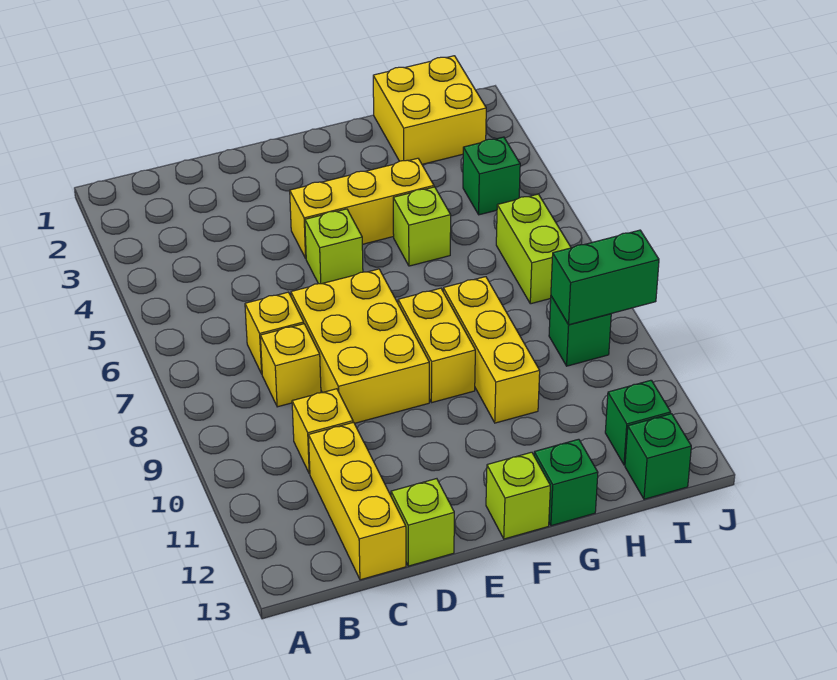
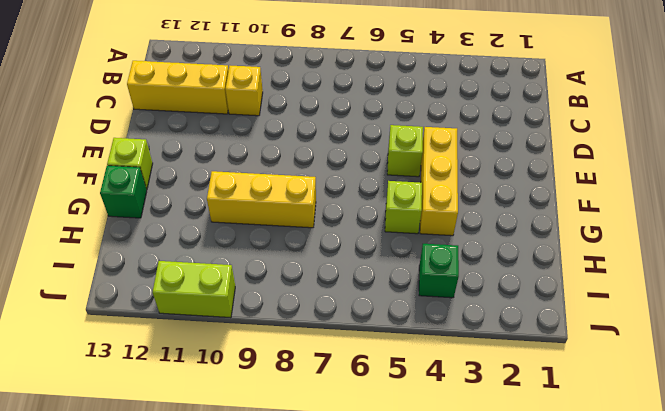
lime brick J10:J11 level 1 -> lime brick I6:I7 level 1
none -> yellow brick C7 level 1
none -> yellow brick C8 level 1
none -> yellow brick D7:E9 level 1

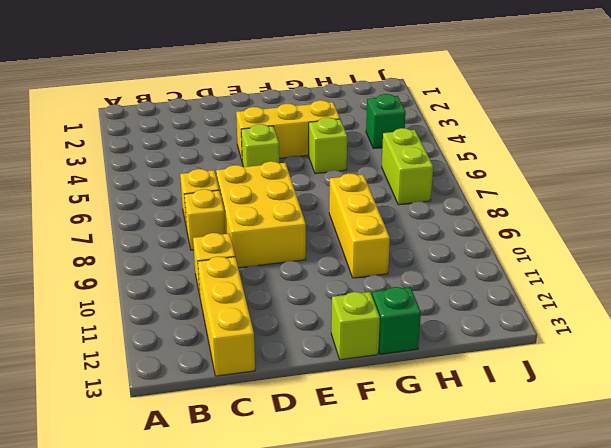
none -> lime brick D13 level 1
none -> yellow brick F8:F9 level 1
none -> yellow brick H1:I2 level 1

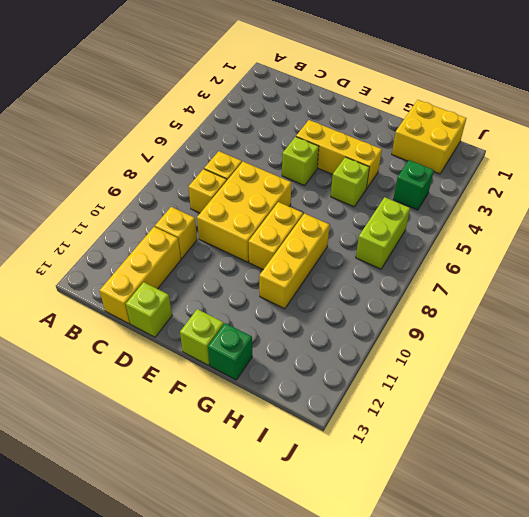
none -> green brick I9 level 1
none -> green brick I12 level 1
none -> green brick I13 level 1

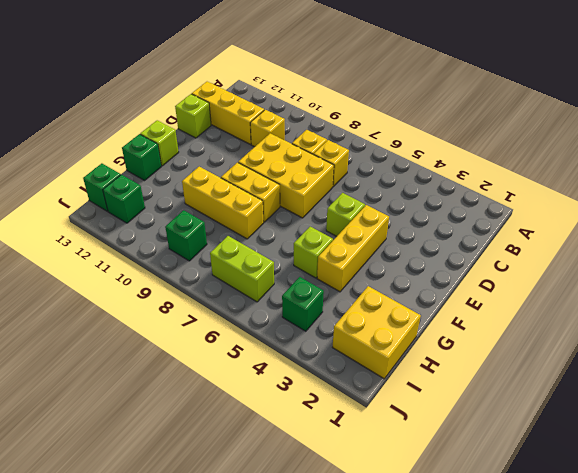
none -> green brick I9:J9 level 2

